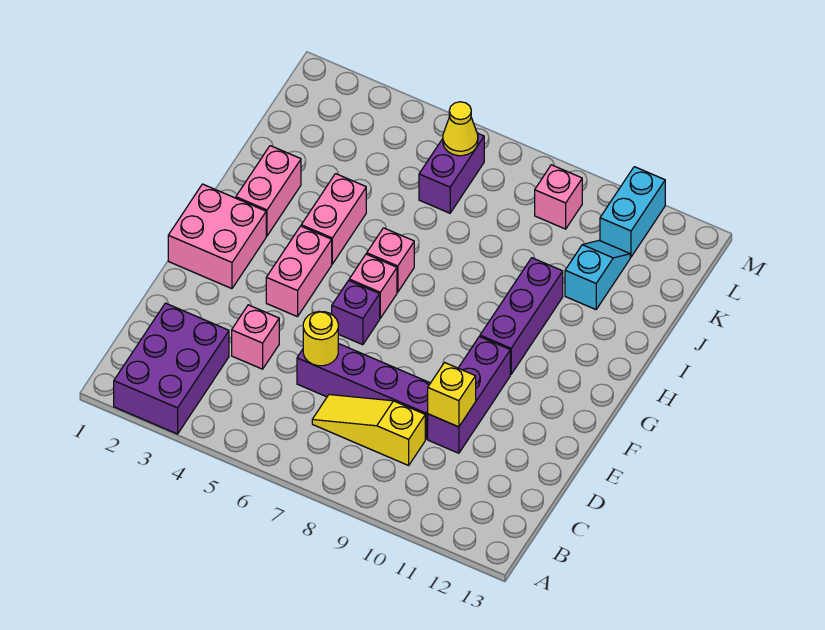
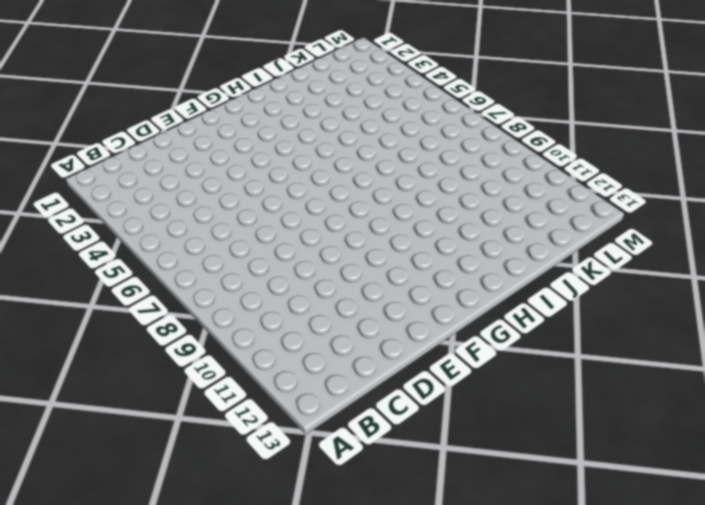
none -> purple brick A2:C3 level 1
none -> yellow slope C7:C9 level 1 top 9
none -> pink brick D4 level 1

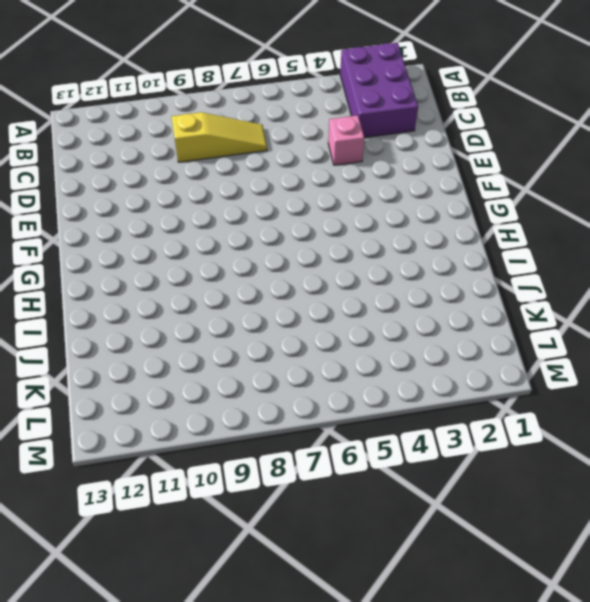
none -> purple brick D6:D9 level 1
none -> purple brick D10:F10 level 1
none -> pink brick F1:G2 level 1

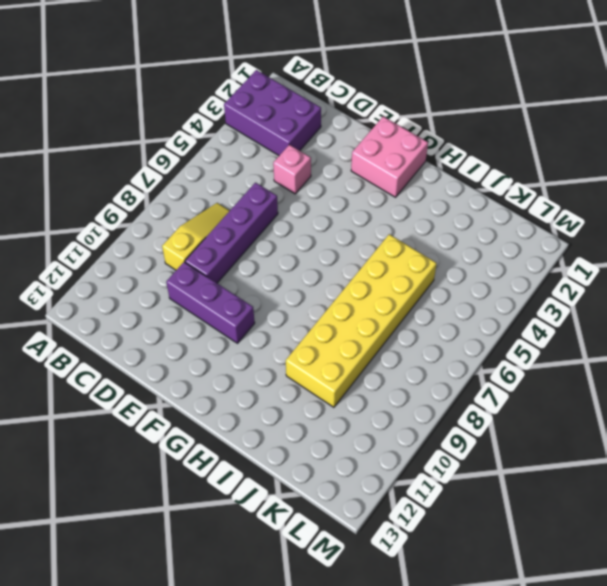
yellow brick I5:J10 level 1 -> purple brick G10:I10 level 1
none -> pink brick F4:G4 level 1
none -> purple brick F6 level 1
none -> pink brick G6 level 1

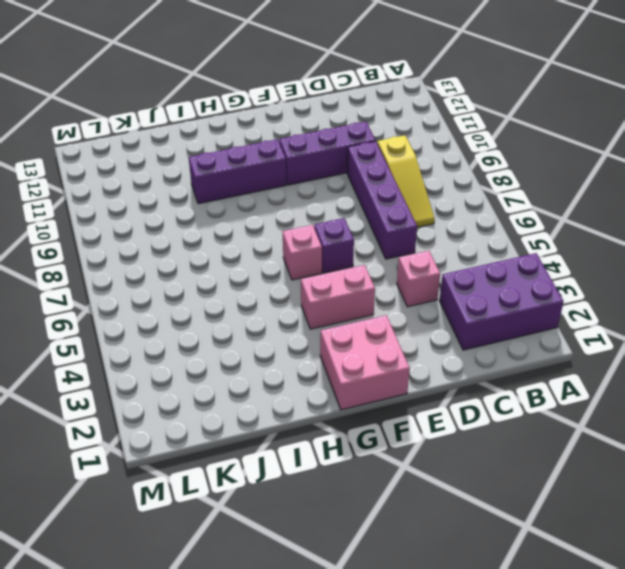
none -> pink brick H2:I2 level 1
none -> pink brick H4:I4 level 1
none -> pink brick H6 level 1

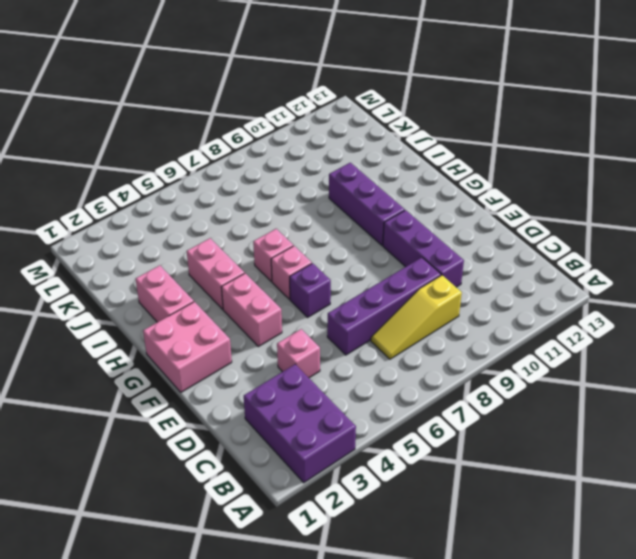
none -> cyan slope J11:K11 level 1 top J
none -> purple brick K6:L6 level 1
none -> pink brick L9 level 1

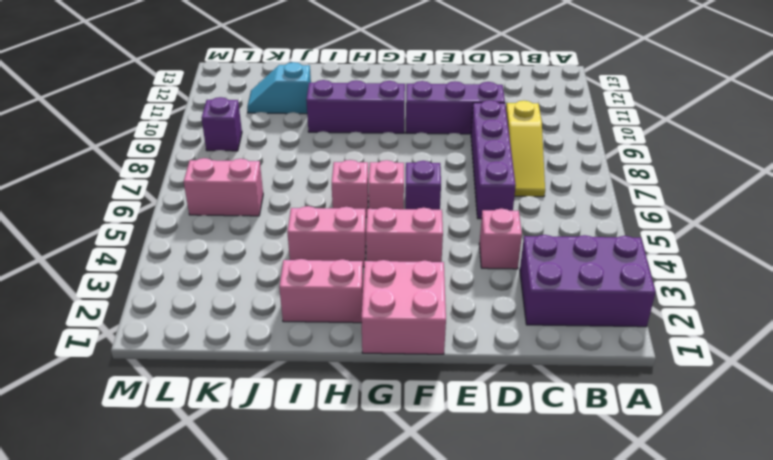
pink brick K6:L6 level 1 -> purple brick K6:L6 level 1
purple brick L9 level 1 -> pink brick L9 level 1
none -> cyan brick L11:M11 level 1
none -> yellow round brick D6 level 2
none -> yellow brick D10 level 2

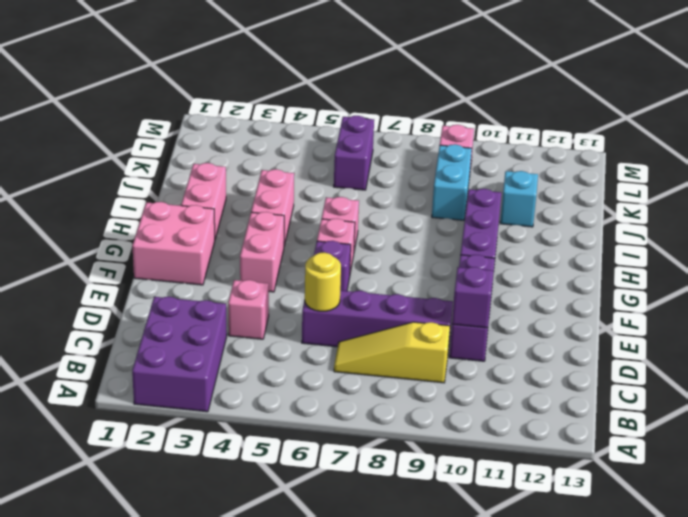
purple brick D10 level 2 -> yellow brick D10 level 2
cyan brick J9:K9 level 1 -> cyan brick L11:M11 level 1
none -> yellow cone L6 level 2

